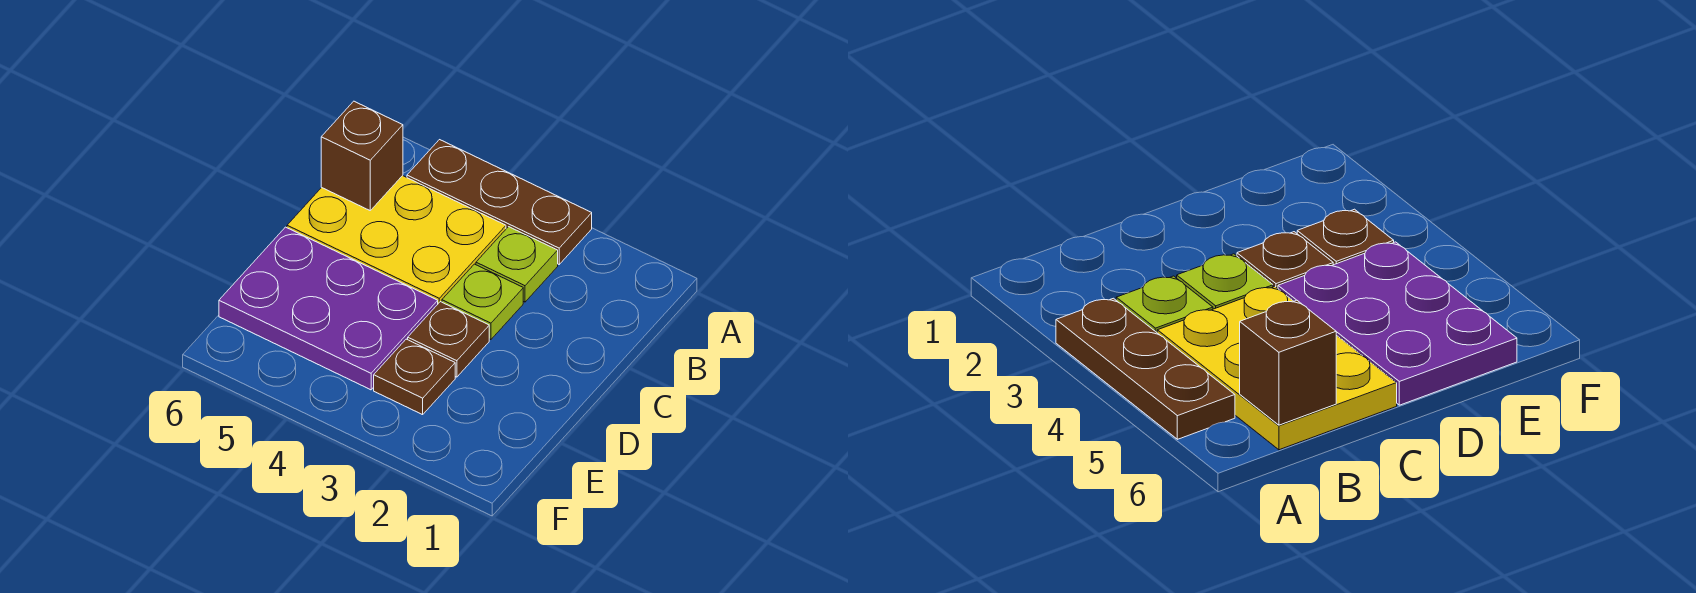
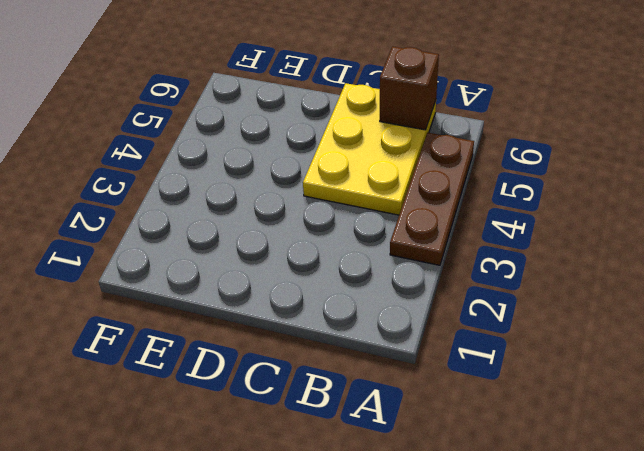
none -> lime plate B3 level 1
none -> lime plate C3 level 1

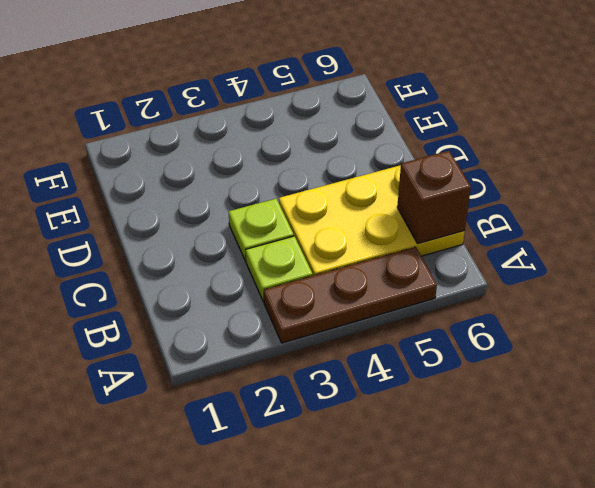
none -> brown plate D3 level 1
none -> purple plate D4:E6 level 1

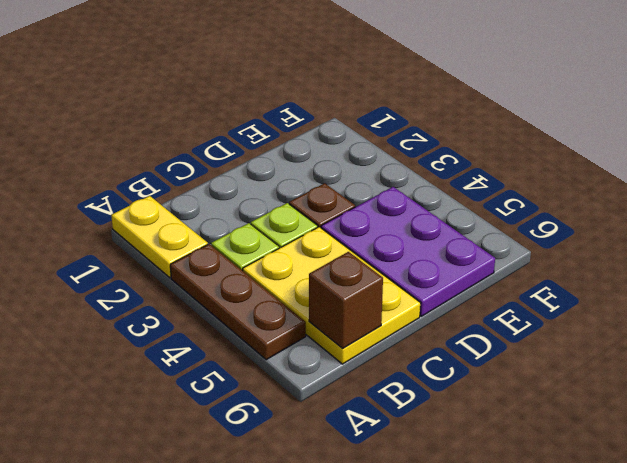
yellow plate A1:A2 level 1 -> none
none -> brown plate E3 level 1

